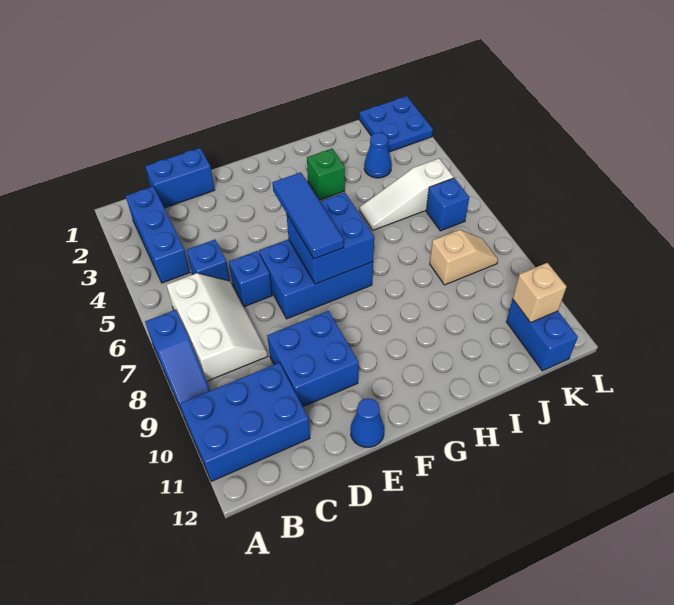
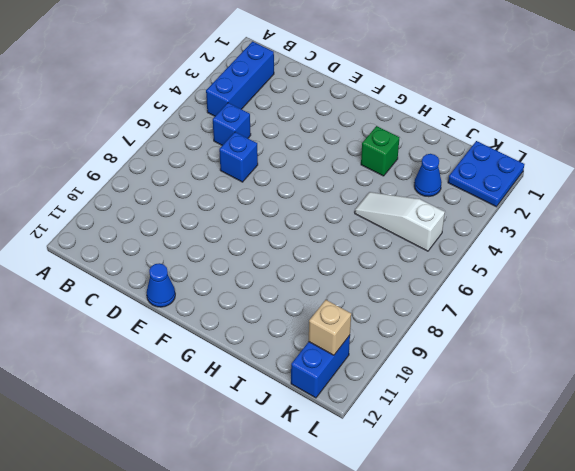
none -> blue slope A7:A9 level 1 top 7
none -> blue brick A10:C11 level 1
none -> white slope B6:C8 level 1 top B

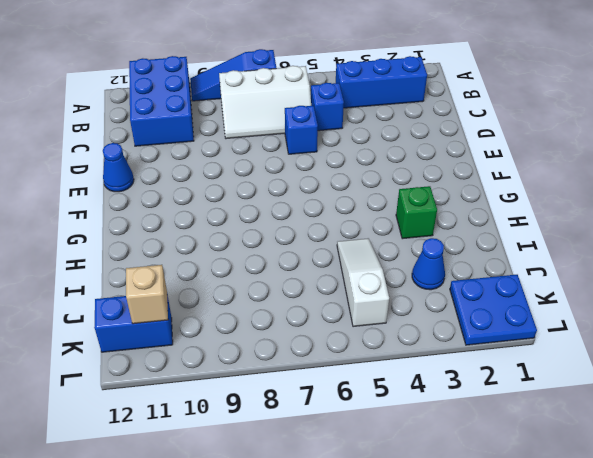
none -> blue brick C1:D1 level 1
none -> blue brick D9:E10 level 1
none -> blue brick E6:G7 level 1

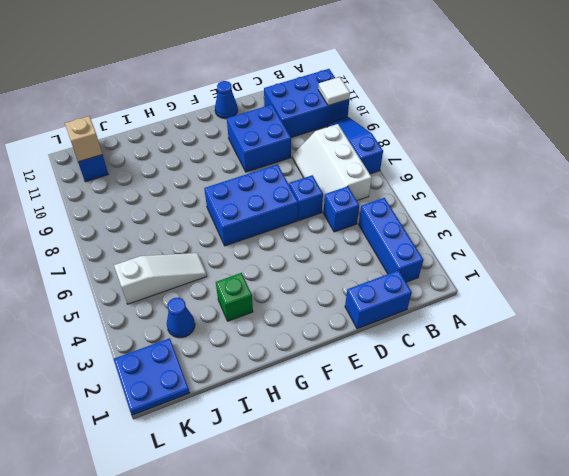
white tile A10 level 2 -> none
none -> tan slope J8:K8 level 1 top J
none -> blue brick K6 level 1
none -> blue brick F6:G7 level 2

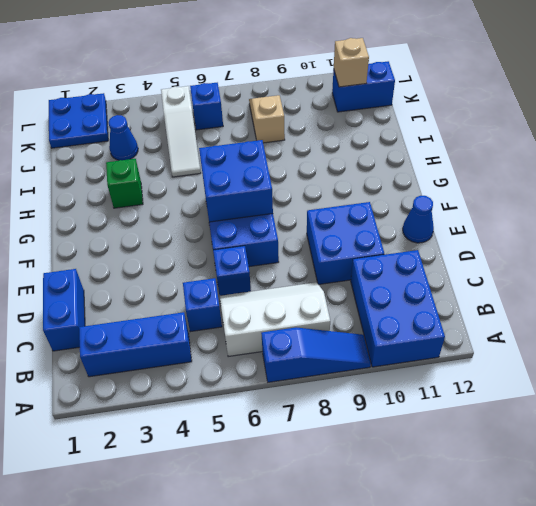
none -> blue tile F5:F7 level 3

